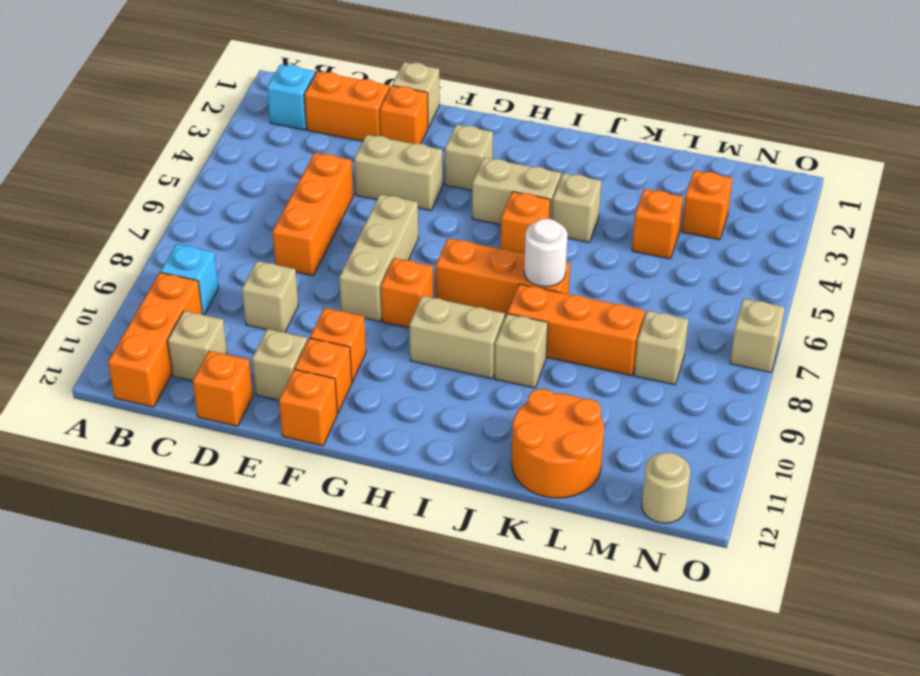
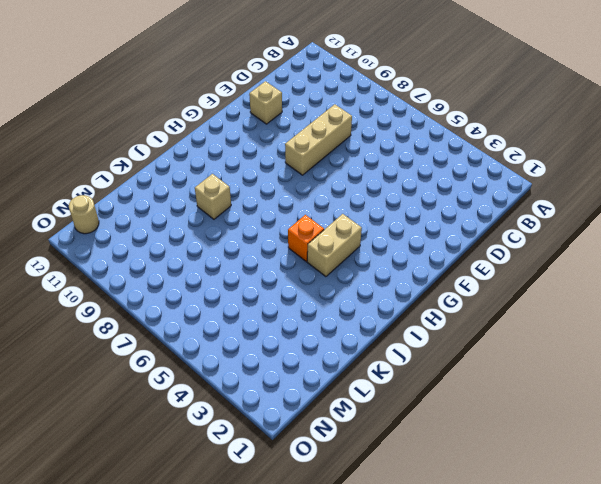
tan brick D8:F8 level 1 -> tan brick F6:F8 level 1
none -> cyan brick B2 level 1
none -> cyan brick B9 level 1
none -> orange brick B10:B12 level 1
none -> orange brick C2:D2 level 1

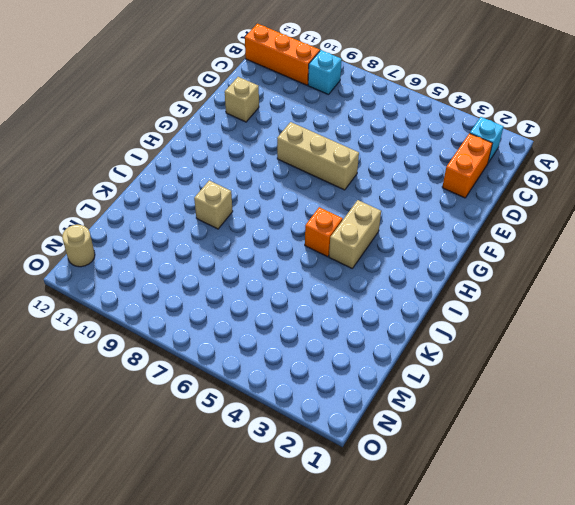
none -> tan brick C11 level 1
none -> orange brick D5:D7 level 1
none -> tan brick D9 level 1
none -> orange brick D12 level 1

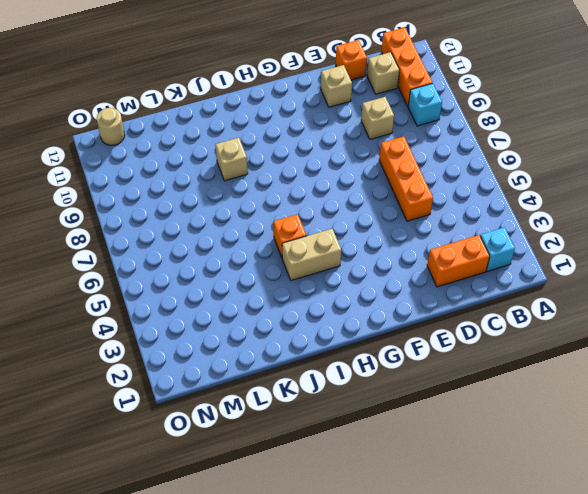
none -> tan brick E1 level 1
none -> orange brick E2 level 1
none -> tan brick E4:F4 level 1
none -> tan brick F6:F8 level 1

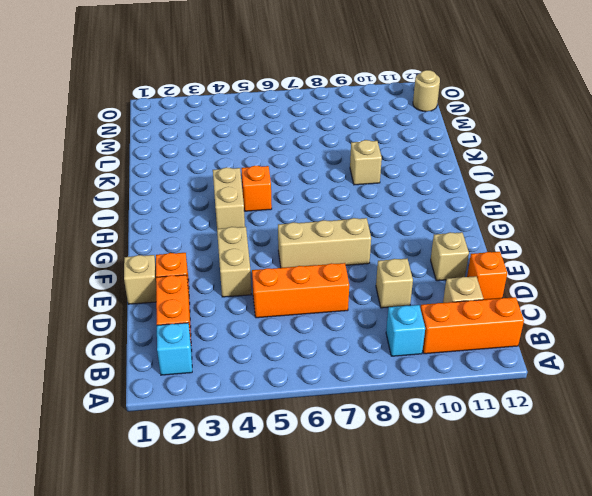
none -> orange brick F10 level 1
none -> orange brick F11 level 1
none -> orange brick F12 level 1
none -> tan brick G3 level 1

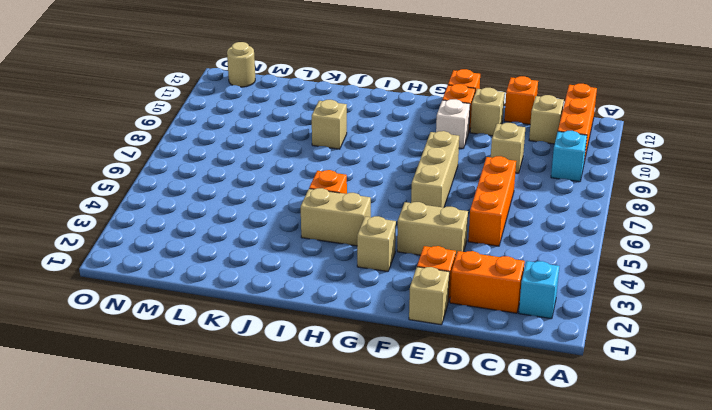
white brick F10 level 1 -> orange brick F10 level 1
none -> orange brick G8 level 1
none -> orange brick H7:J7 level 1
none -> tan brick H9:I9 level 1
none -> tan brick J4 level 1

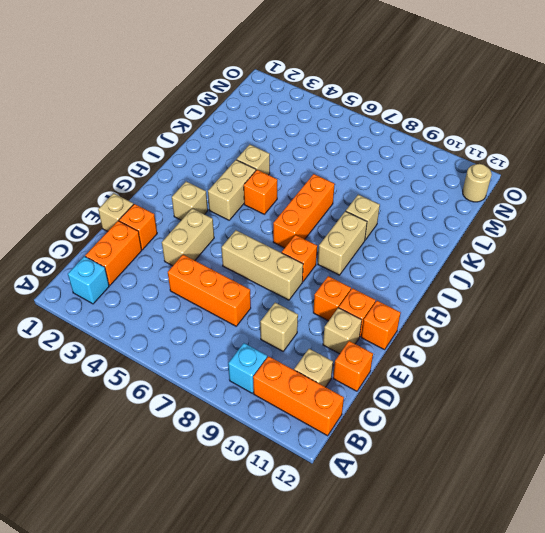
none -> orange brick J8:L8 level 1
none -> orange round brick K11:L12 level 1
none -> orange brick L4 level 1
none -> orange brick M3 level 1

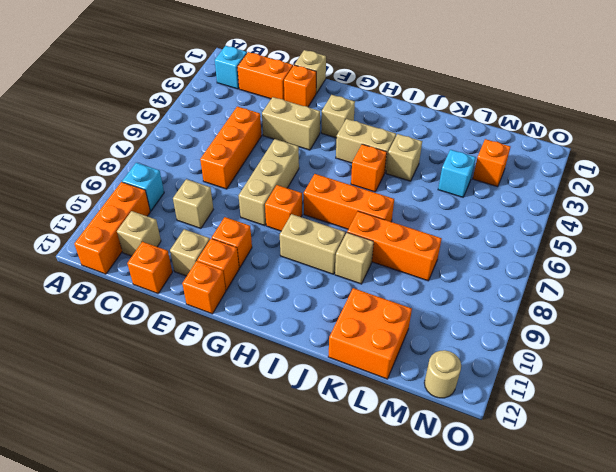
orange brick K11:L12 level 1 -> orange round brick K11:L12 level 1
cyan brick L4 level 1 -> orange brick L4 level 1
none -> tan brick M8 level 1
none -> tan brick O7 level 1
none -> white round brick J7 level 2

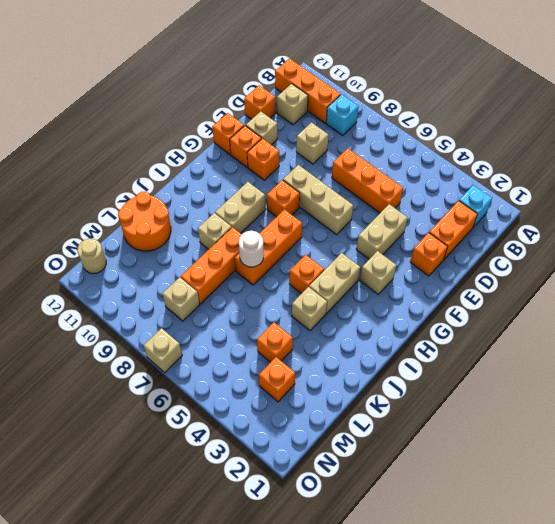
none -> tan brick E1 level 1

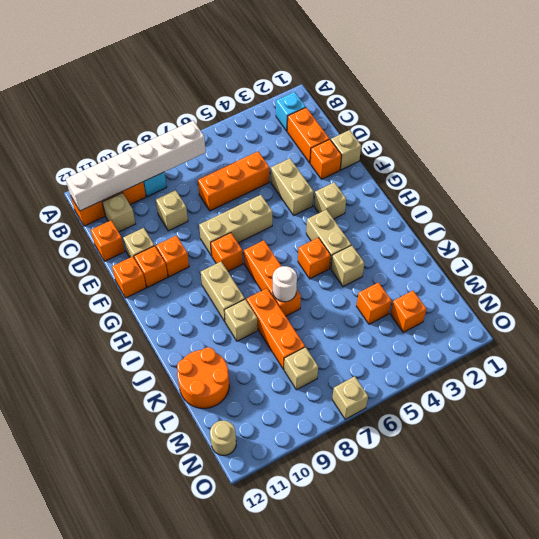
white brick B7:B12 level 2 -> none

